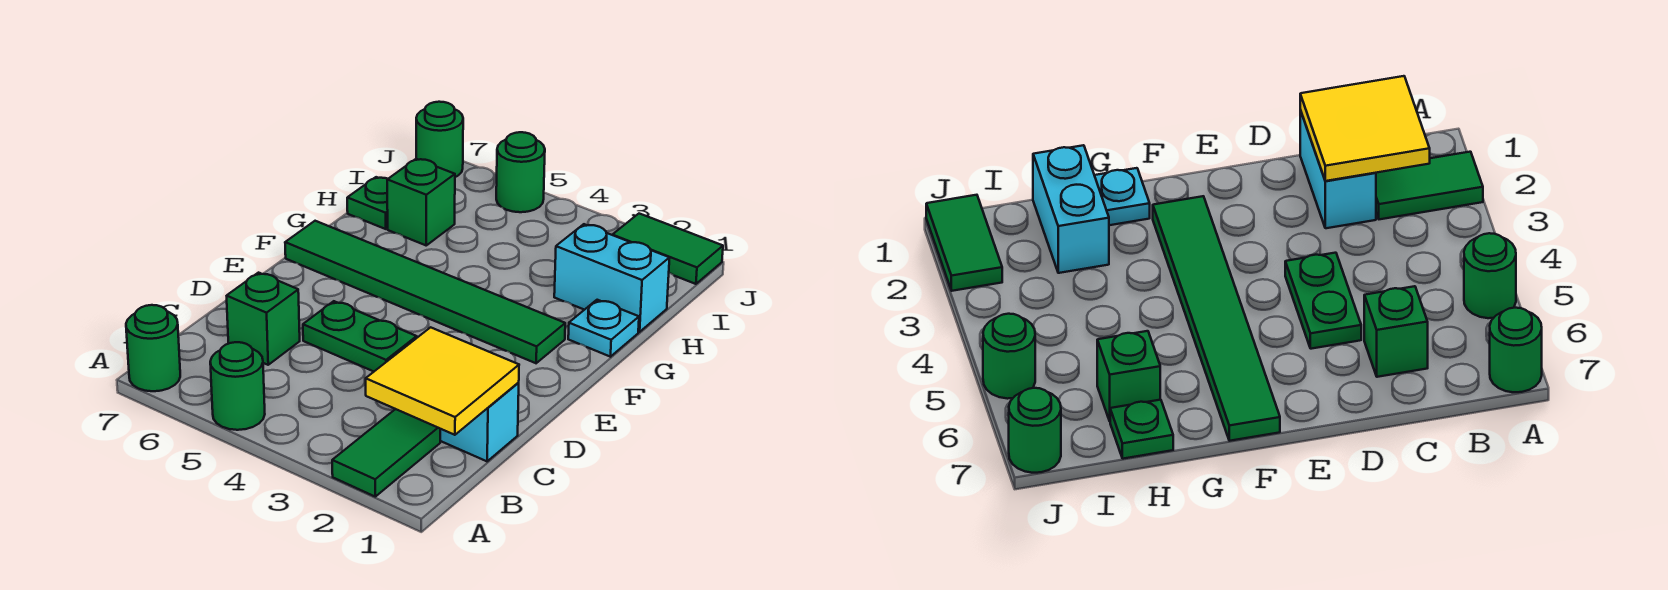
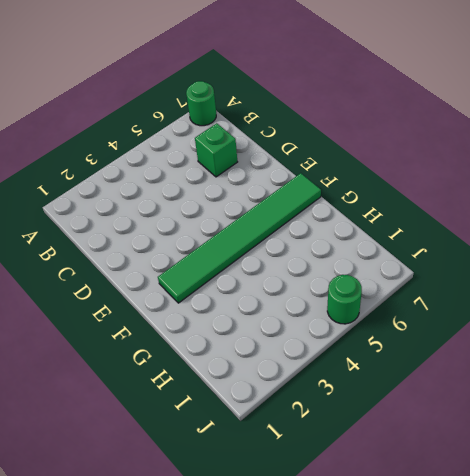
none -> green tile A2:B2 level 1
none -> green round brick A5 level 1
none -> cyan brick C1:C2 level 1

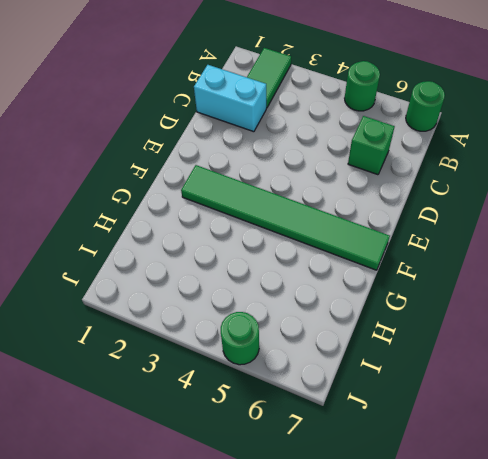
none -> green plate D4:D5 level 1
none -> cyan plate G1 level 1
none -> cyan brick H1:H2 level 1

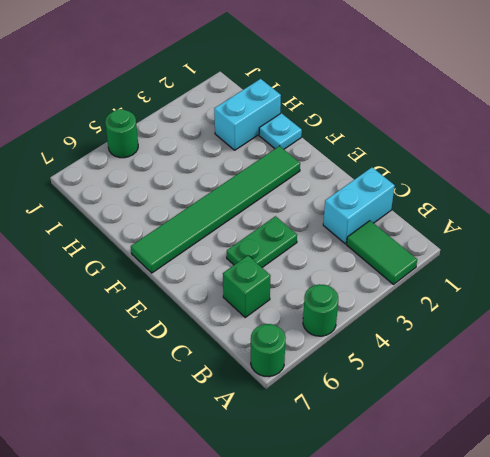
none -> green brick H6 level 1
none -> green plate H7 level 1
none -> green tile J1:J2 level 1

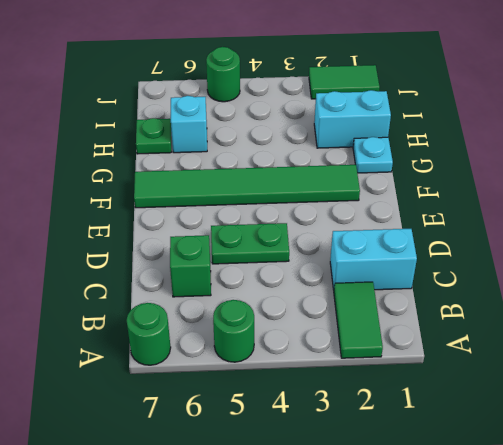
cyan brick H6 level 1 -> green brick H6 level 1
none -> green round brick J7 level 1
none -> yellow tile B1:C2 level 2

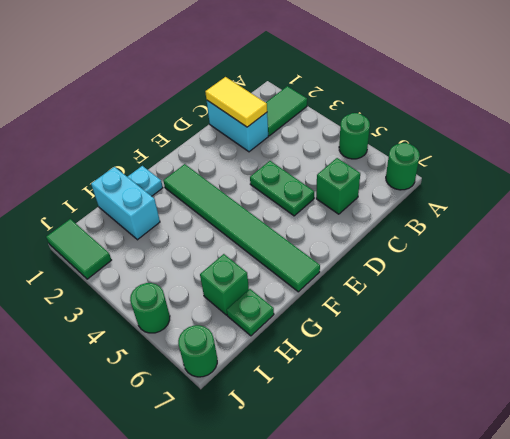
yellow tile C1:C2 level 2 -> yellow tile B1:C2 level 2

